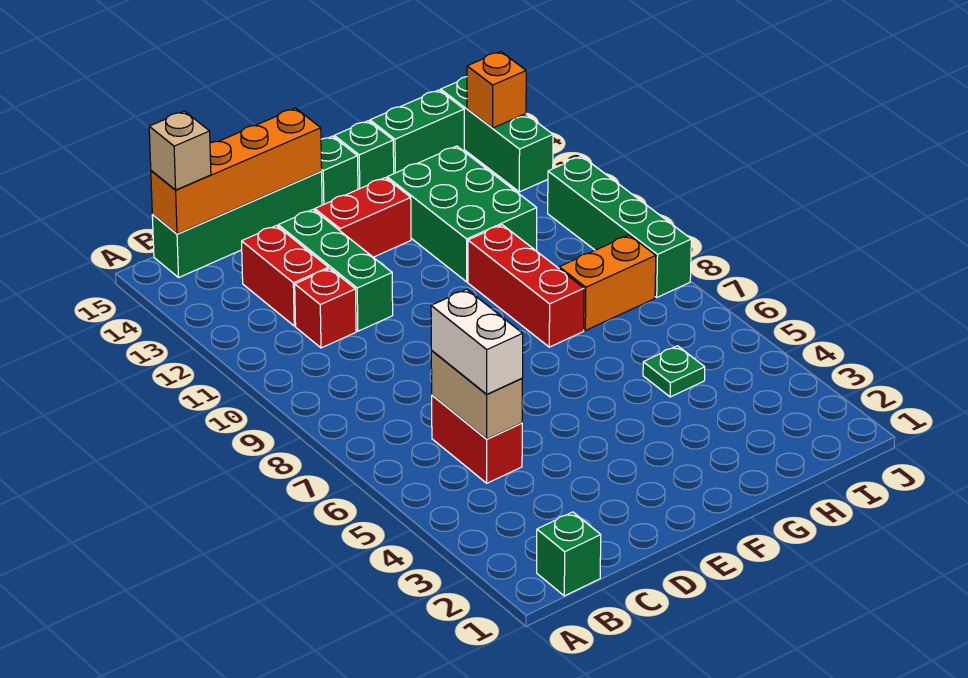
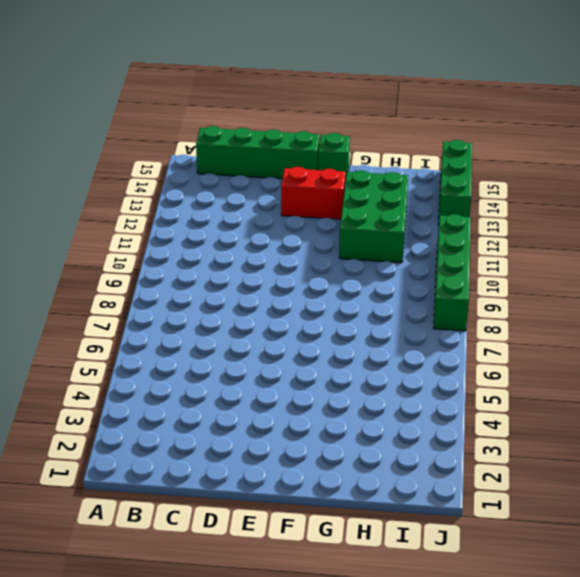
none -> green brick B1 level 1
none -> red brick C5:C6 level 1
none -> red brick C11 level 1

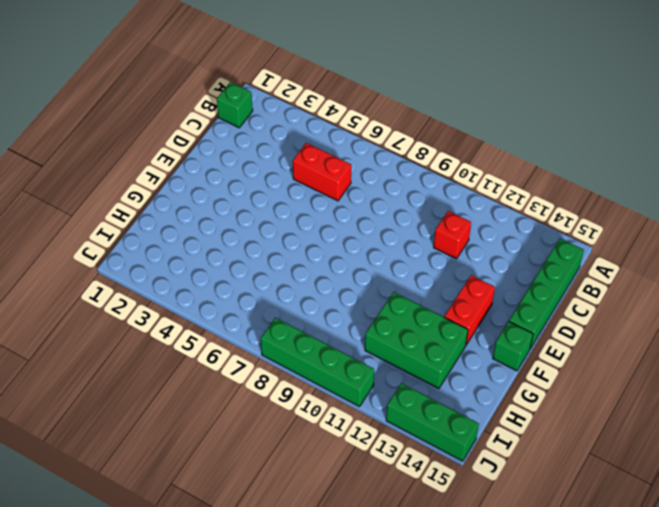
none -> red brick C12:C13 level 1
none -> green brick D11:D13 level 1
none -> red brick G8:G10 level 1

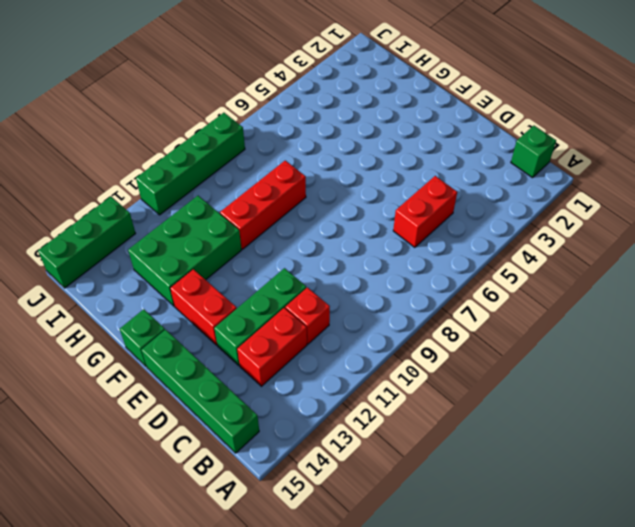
none -> green brick G15 level 1
none -> green plate H5 level 1
none -> orange brick H8:I8 level 1

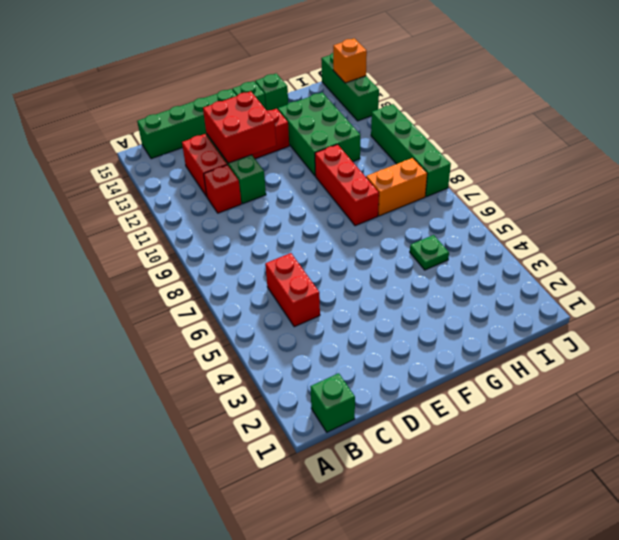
red brick D12:E13 level 2 -> none
none -> green brick H15:I15 level 1
none -> orange brick B15:E15 level 2
none -> tan brick C5:C6 level 2

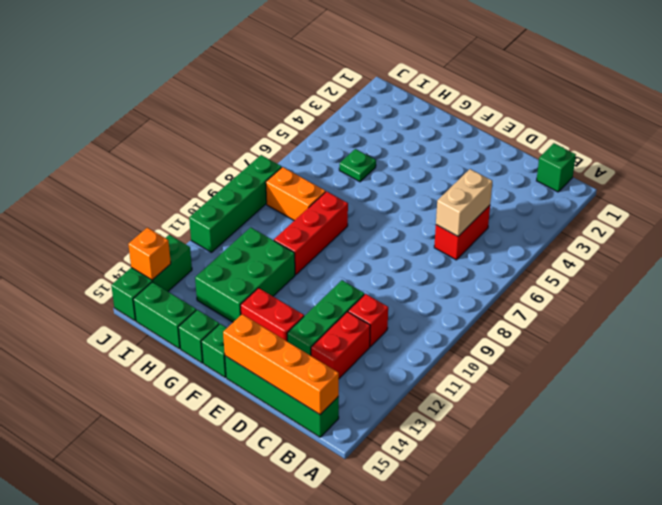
none -> tan brick B15 level 3
none -> white brick C5:C6 level 3

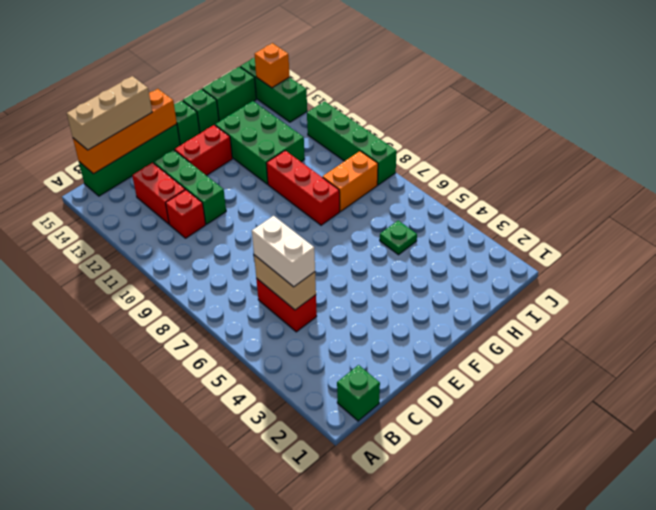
tan brick B15:D15 level 3 -> tan brick B15 level 3

